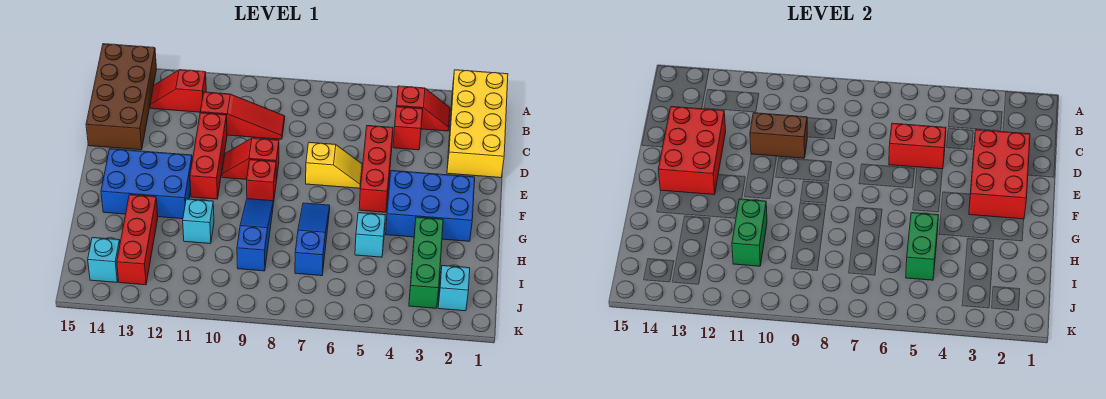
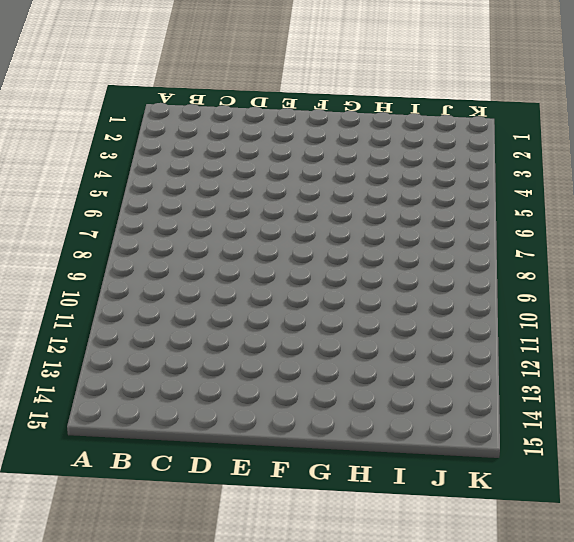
none -> yellow brick A1:D2 level 1
none -> brown brick A14:D15 level 1
none -> red slope B3:B4 level 1 top 4

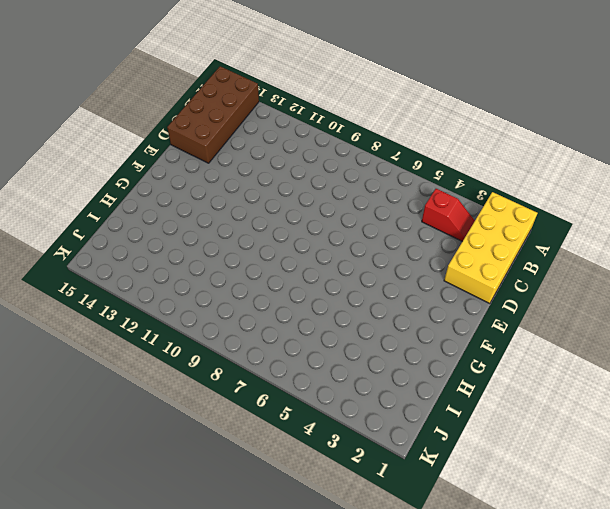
none -> red slope B12:B13 level 1 top 12
none -> red brick C4 level 1
none -> red slope C9:C11 level 1 top 11

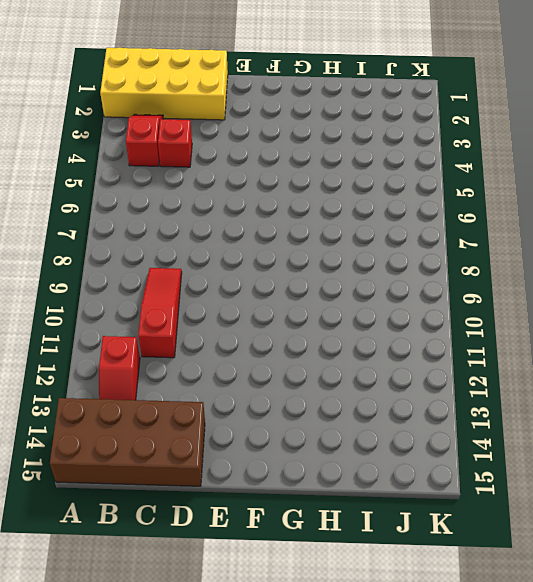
none -> red brick D5:F5 level 1
none -> red brick D11:F11 level 1
none -> yellow slope E6:E7 level 1 top 7

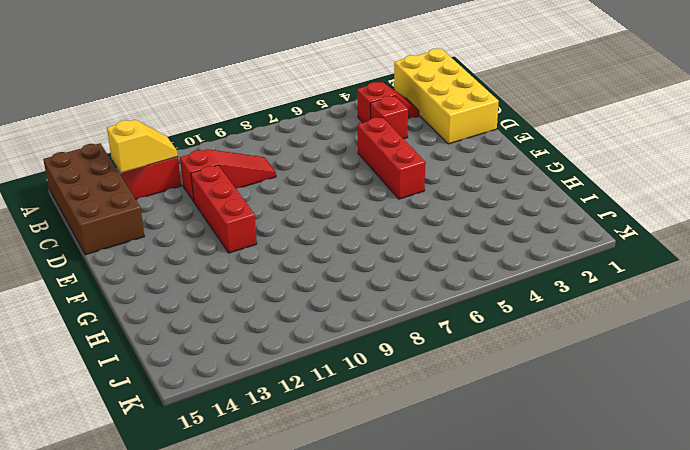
yellow slope B12:B13 level 2 top 13 -> yellow slope E6:E7 level 1 top 7
none -> red slope E9:E10 level 1 top 9
none -> blue brick F2:G4 level 1
none -> red brick F9 level 1

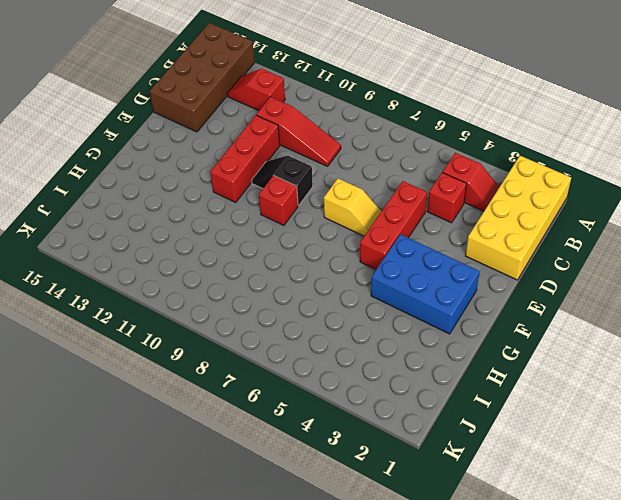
black slope E9:E10 level 1 top 9 -> red slope E9:E10 level 1 top 9
none -> blue brick F12:G14 level 1
none -> blue slope G7:I7 level 1 top I
none -> blue slope G9:I9 level 1 top I

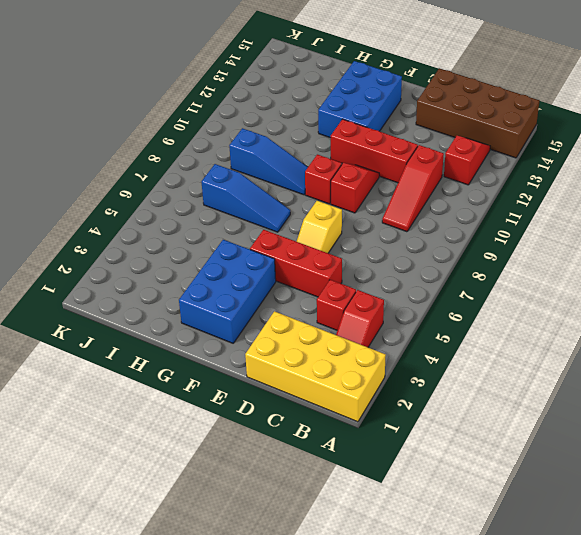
none -> green brick H3:J3 level 1
none -> cyan brick H5 level 1
none -> cyan brick H11 level 1

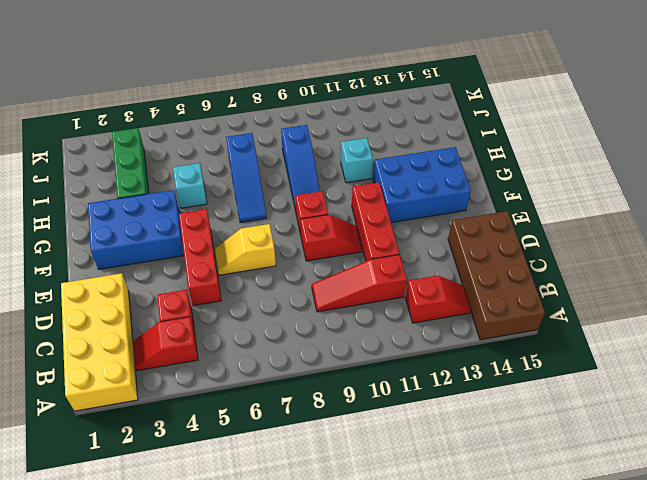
none -> red brick H13:J13 level 1
none -> cyan brick J2 level 1
none -> cyan brick J14 level 1

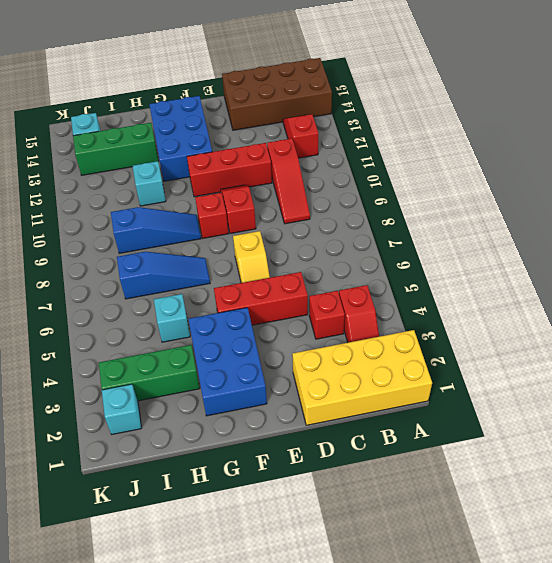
green brick H13:J13 level 1 -> red brick H13:J13 level 1
none -> red brick D2:F3 level 2
none -> red brick D5:D6 level 2
none -> brown brick D10:D11 level 2

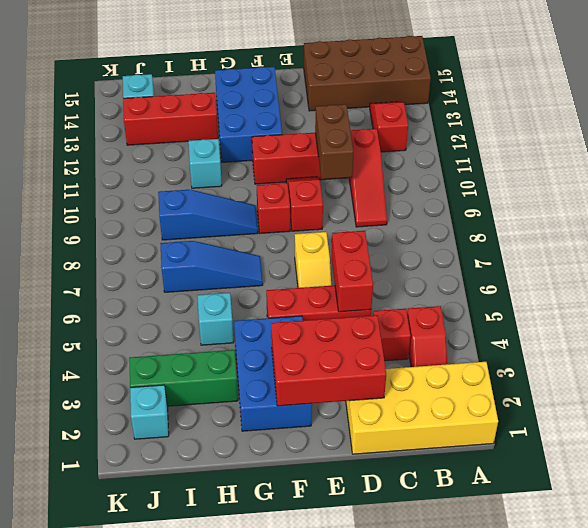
none -> red brick D13:F14 level 2
none -> green brick H5:I5 level 2
none -> green brick H11:I11 level 2

